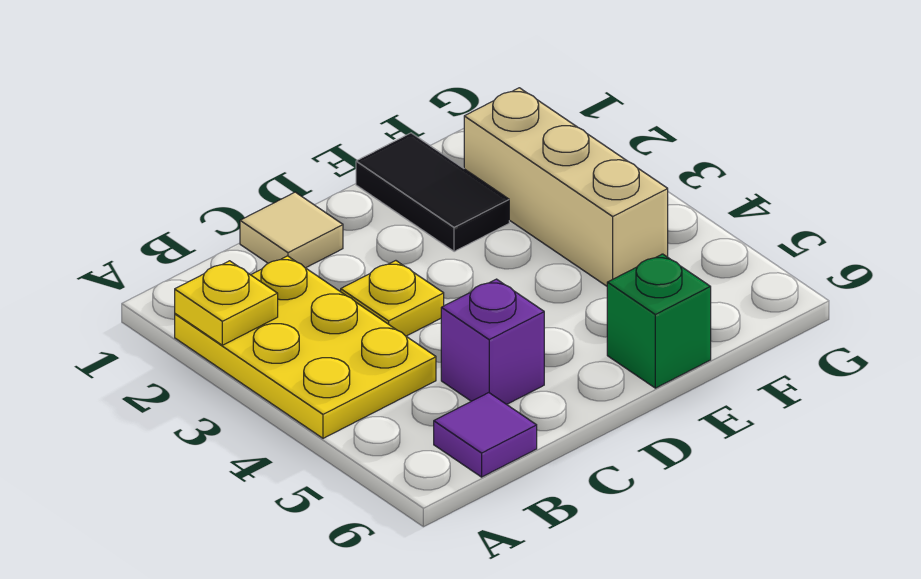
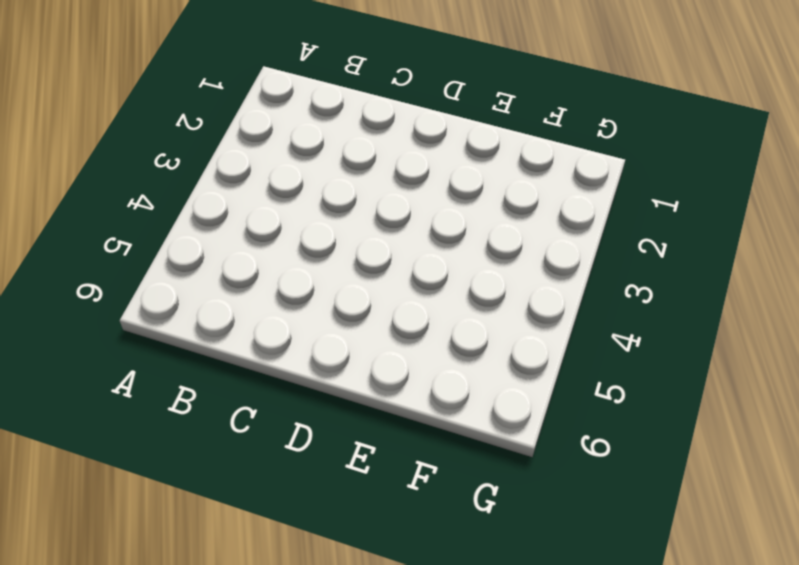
none -> yellow plate A2:B4 level 1
none -> purple tile B6 level 1

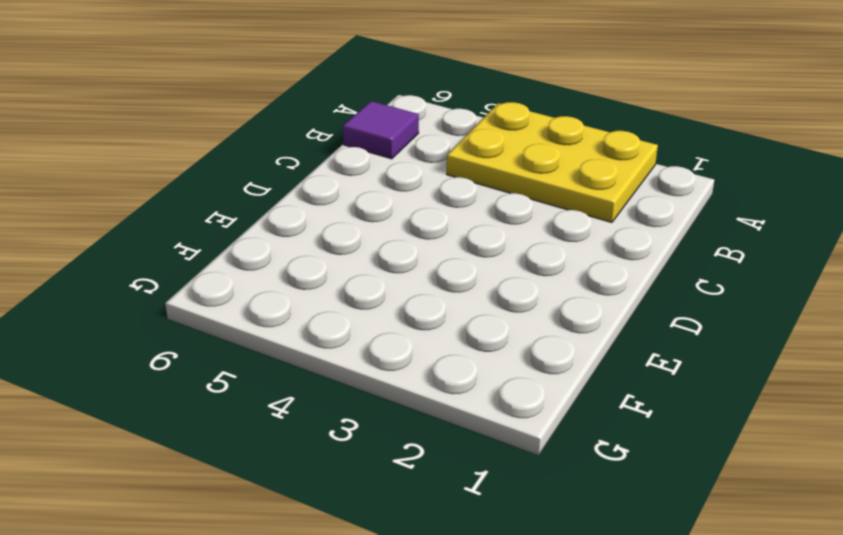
none -> tan tile C1 level 1
none -> yellow plate C3 level 1

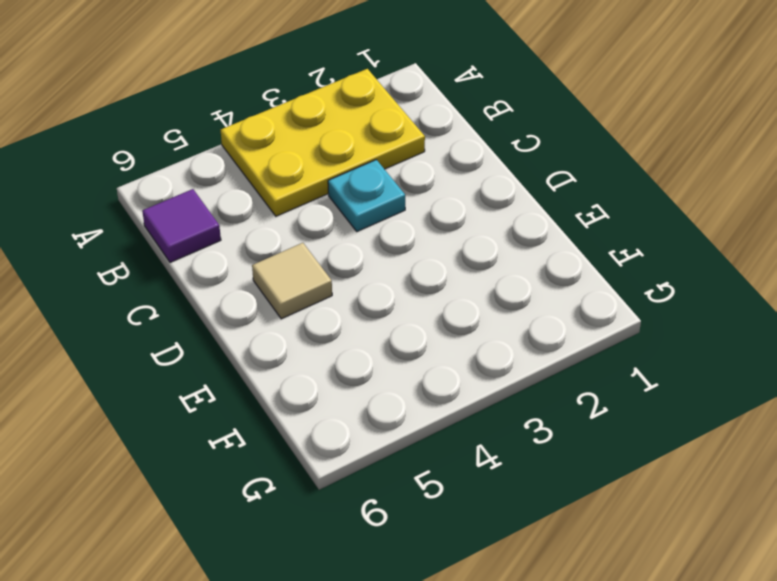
cyan plate C3 level 1 -> yellow plate C3 level 1
tan tile D5 level 1 -> tan tile C1 level 1
none -> purple brick C5 level 1
none -> black tile E1:E2 level 1

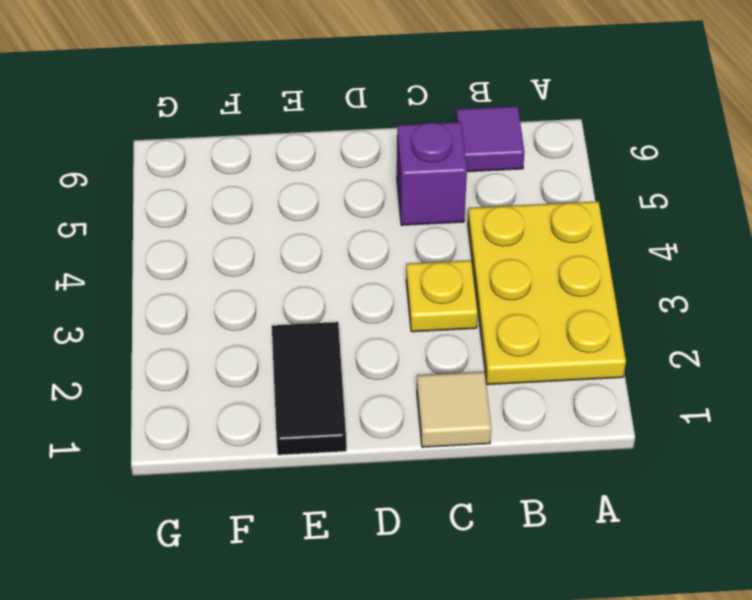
none -> green brick E6 level 1
none -> tan brick F2:F4 level 1

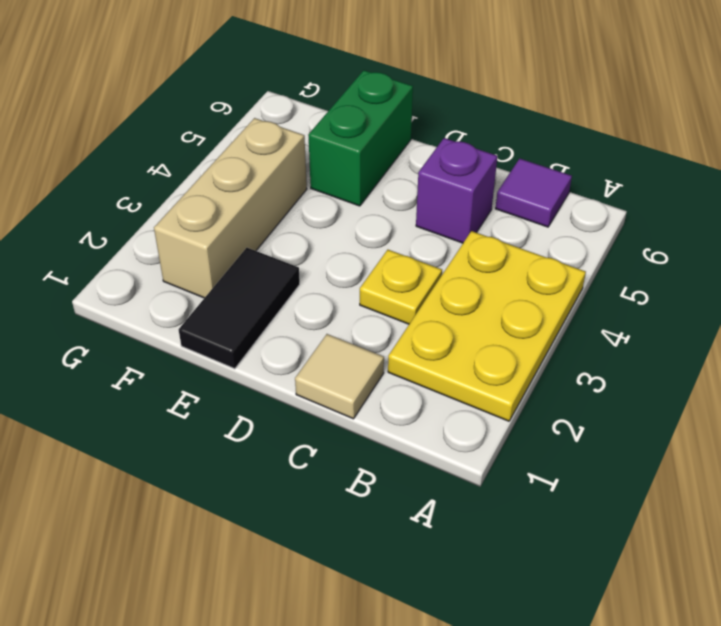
green brick E5:E6 level 1 -> green brick E6 level 1
none -> yellow plate A2 level 2

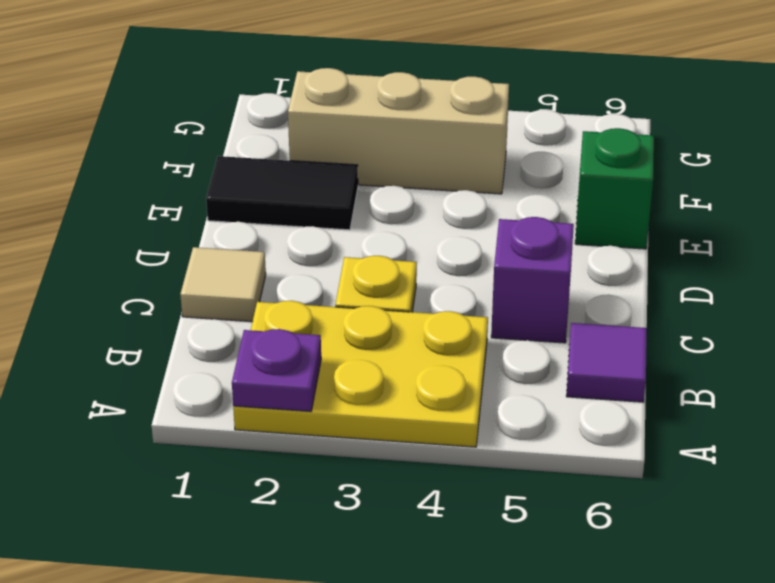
purple plate A2 level 2 -> yellow plate A2 level 2

